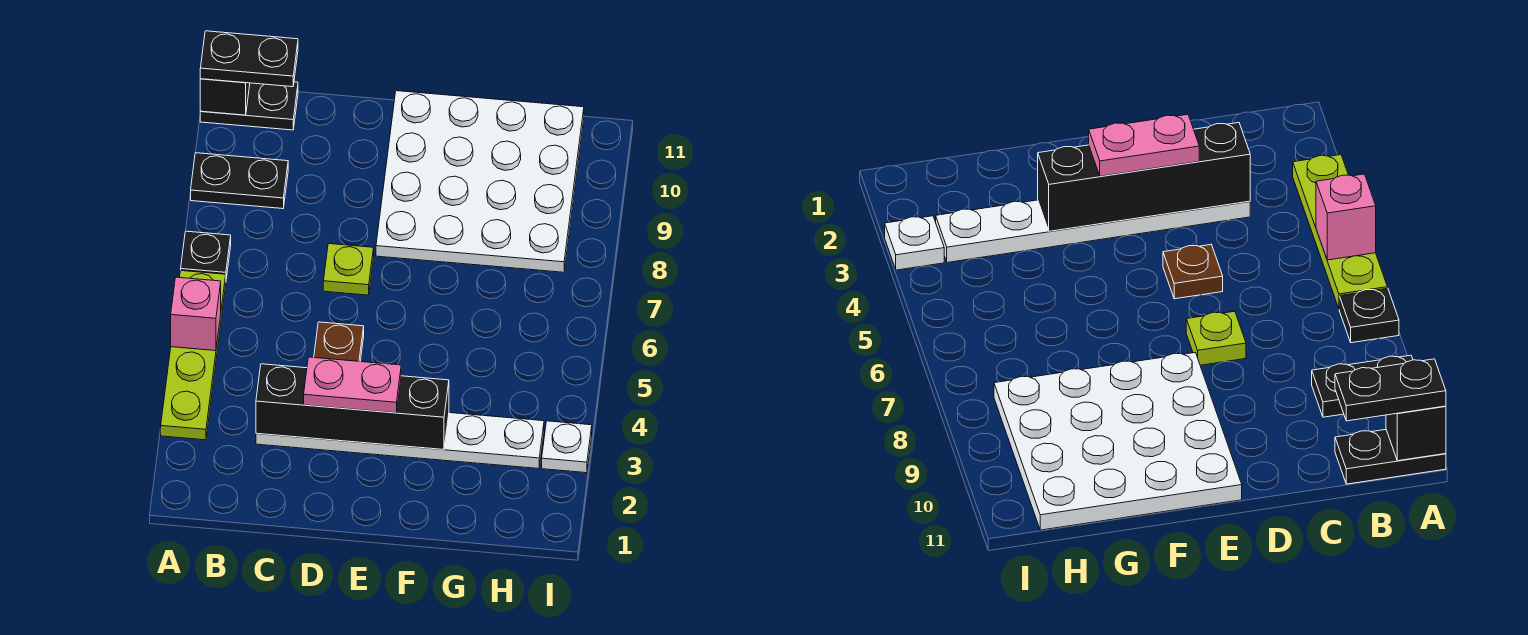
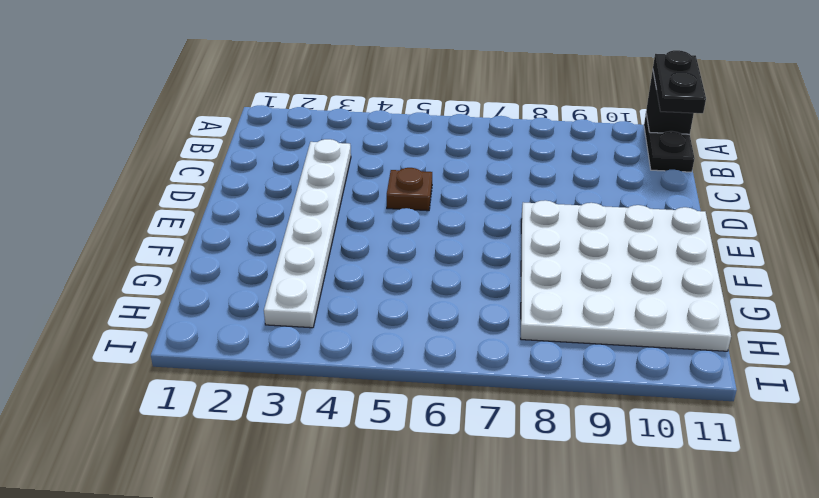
none -> lime plate A3:A6 level 1
none -> black plate A7 level 1
none -> black plate A9:B9 level 1

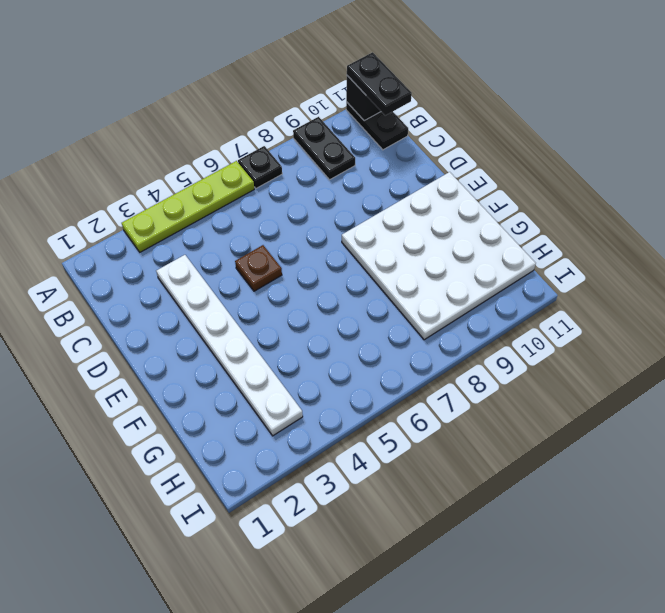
none -> lime plate D7 level 1
none -> white plate I3 level 1
none -> pink brick A5 level 2

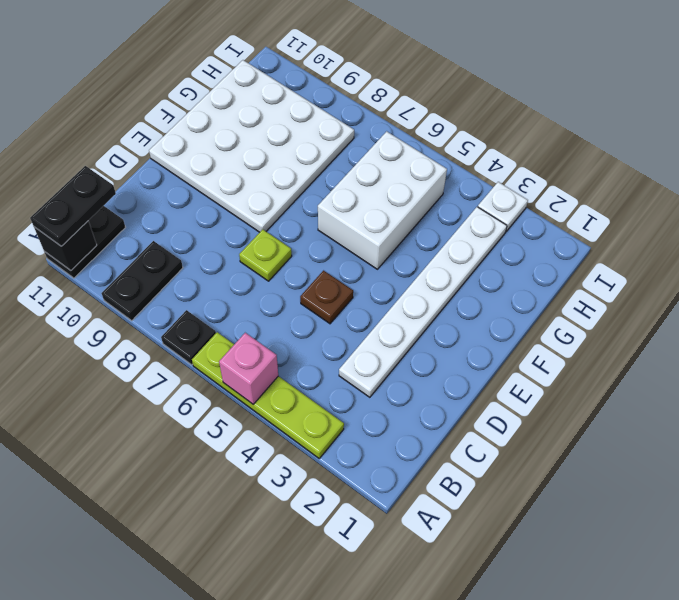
white brick F5:H6 level 1 -> none
none -> black brick C3:F3 level 2
none -> pink plate D3:E3 level 3

